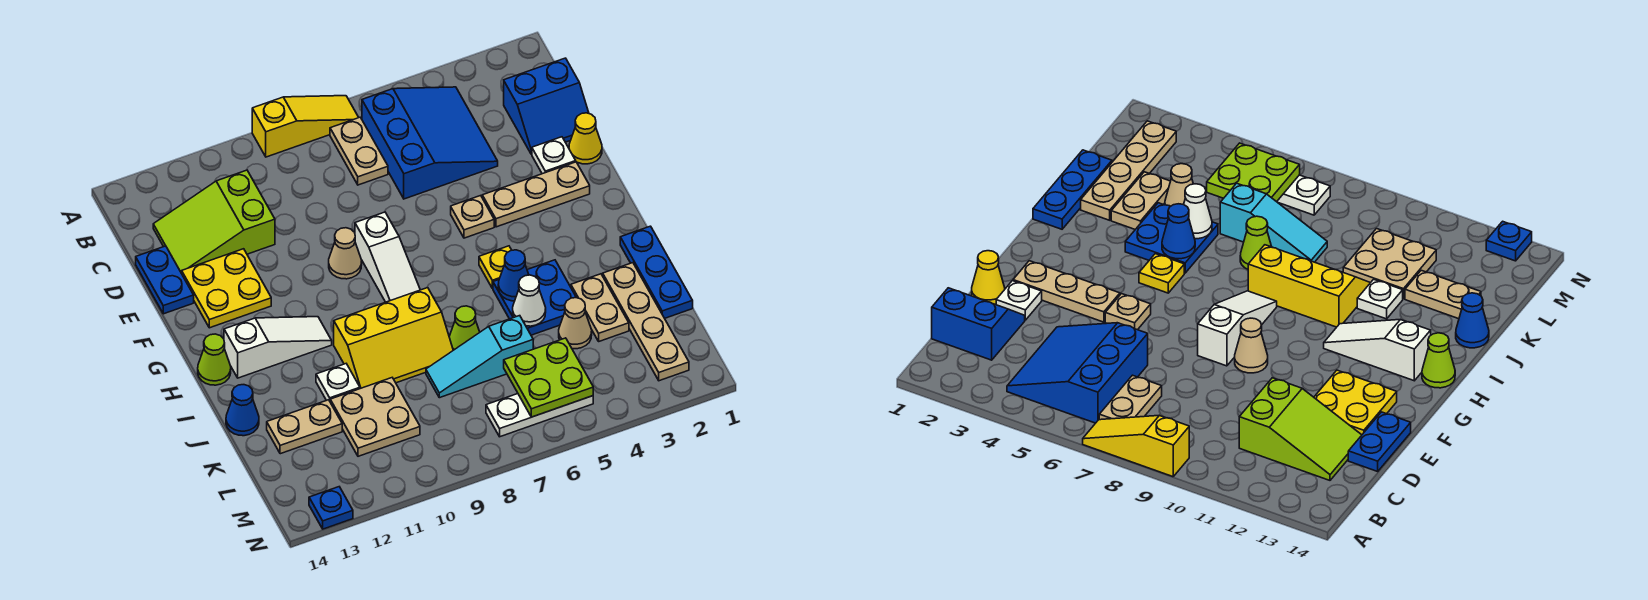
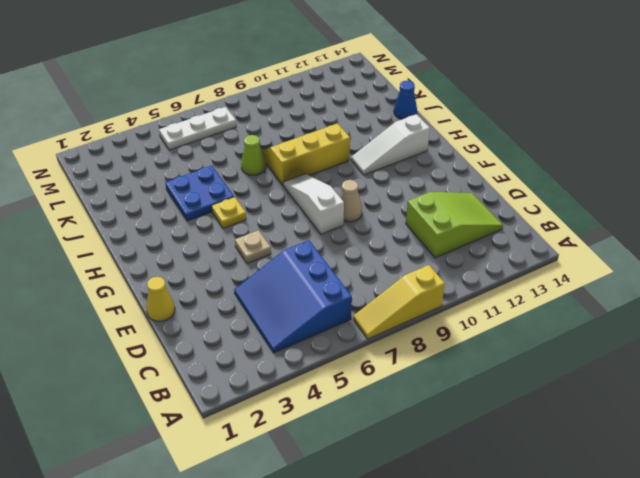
none -> tan plate B7:C7 level 1
none -> blue slope C1:D2 level 1 top C
none -> blue plate D14:E14 level 1
none -> white plate E2 level 1

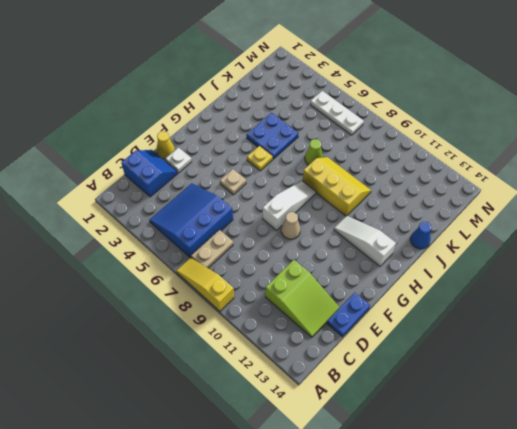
none -> yellow plate E12:F13 level 1
none -> tan plate F2:F4 level 1
none -> lime cone H14 level 1
none -> blue plate I1:K1 level 1

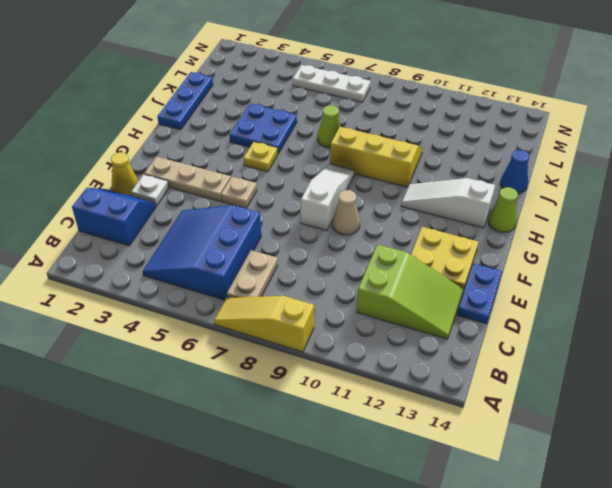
none -> tan plate J2:M2 level 1
none -> tan plate J3:K3 level 1
none -> white plate J11 level 1
none -> tan cone K4 level 1

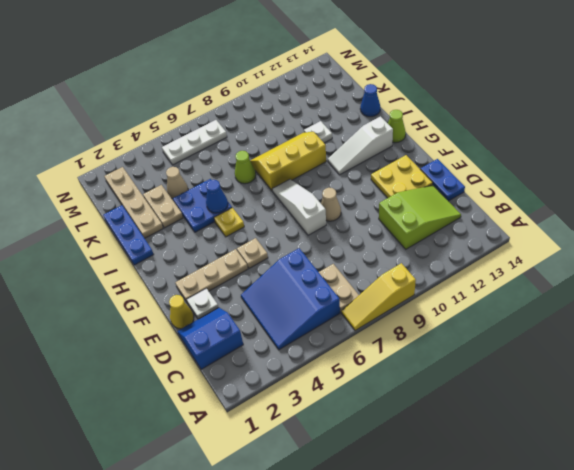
none -> cyan slope K6:K8 level 1 top 6
none -> tan plate K10:L11 level 1
none -> tan plate K12:K13 level 1
none -> blue plate N13 level 1

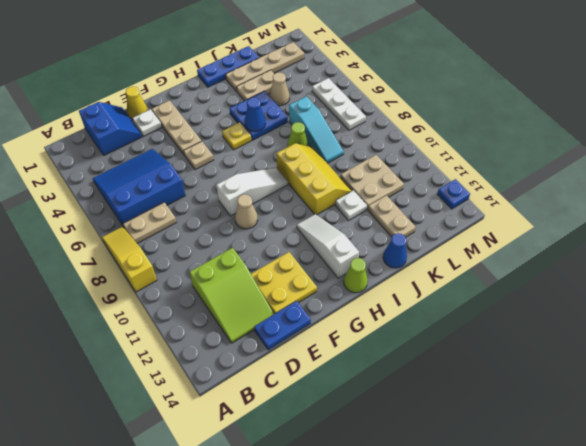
none -> white cone J5 level 2
none -> lime plate L5:M6 level 2

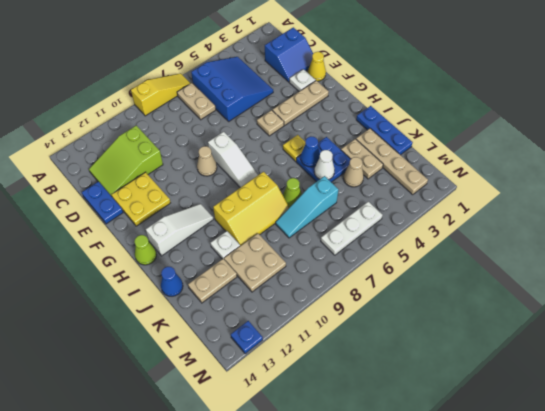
none -> lime plate L5:M6 level 2

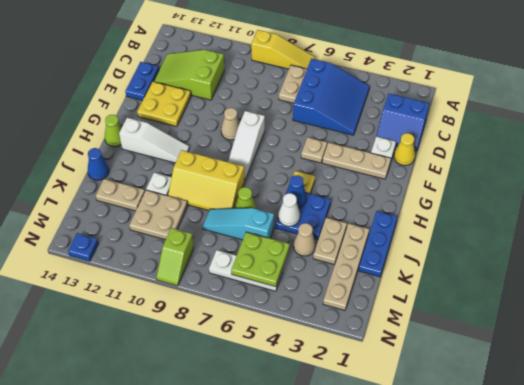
lime slope M9:N9 level 1 top M -> none

